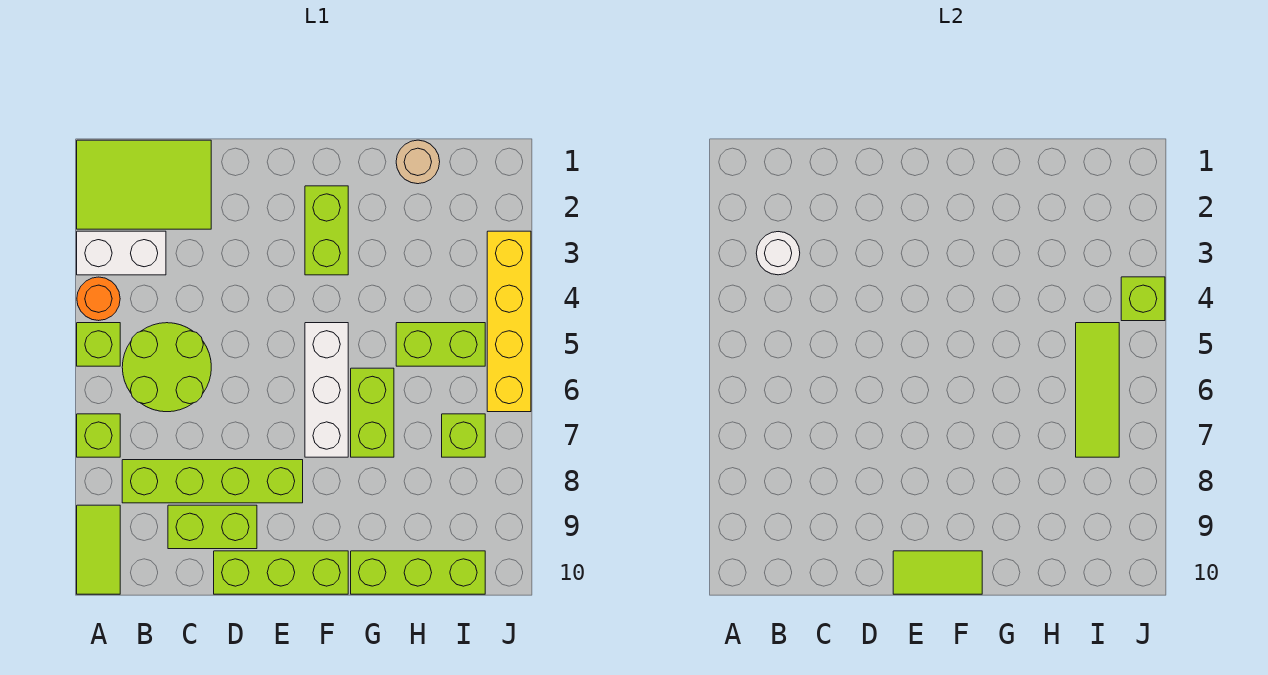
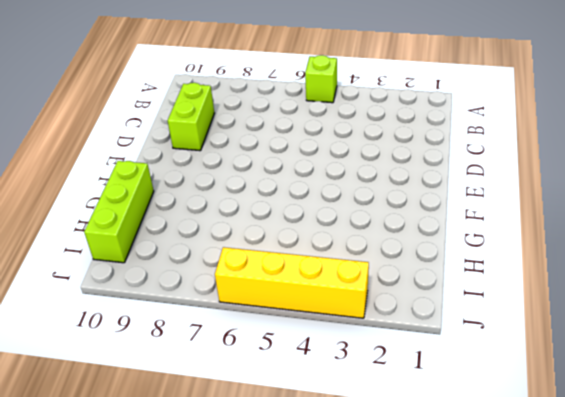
none -> lime tile A1:C2 level 1
none -> white brick A3:B3 level 1
none -> orange round brick A4 level 1

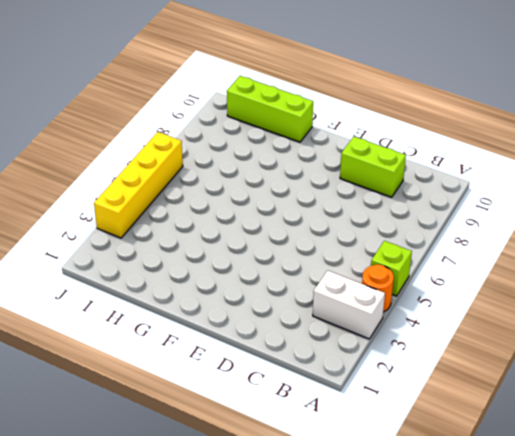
none -> lime tile A1:C2 level 1
none -> lime brick A7 level 1
none -> lime tile A9:A10 level 1

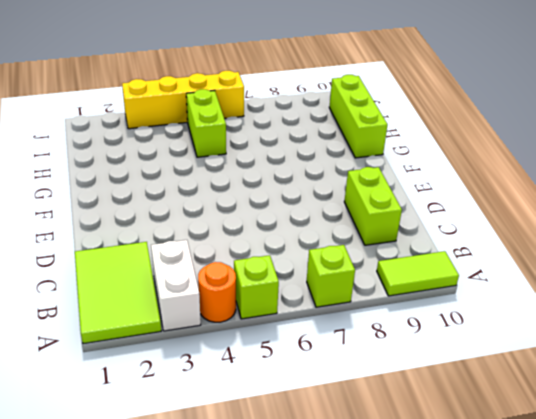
none -> lime round brick B5:C6 level 1
none -> lime brick B8:E8 level 1
none -> lime brick D10:F10 level 1

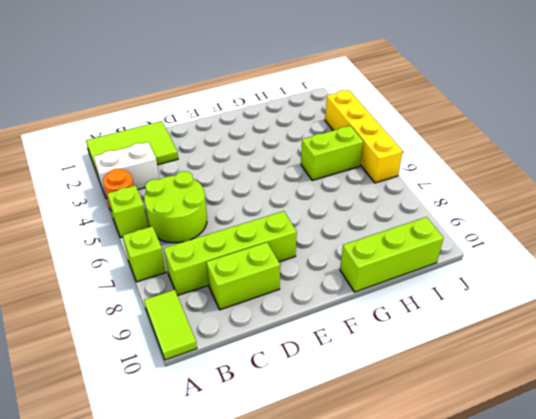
none -> lime brick D10:F10 level 1
none -> lime brick F2:F3 level 1
none -> white brick F5:F7 level 1

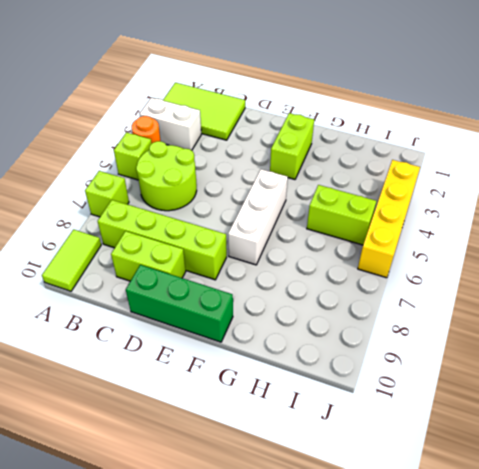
green brick D10:F10 level 1 -> lime brick D10:F10 level 1
none -> lime brick G6:G7 level 1
none -> lime brick G10:I10 level 1
none -> tan round brick H1 level 1

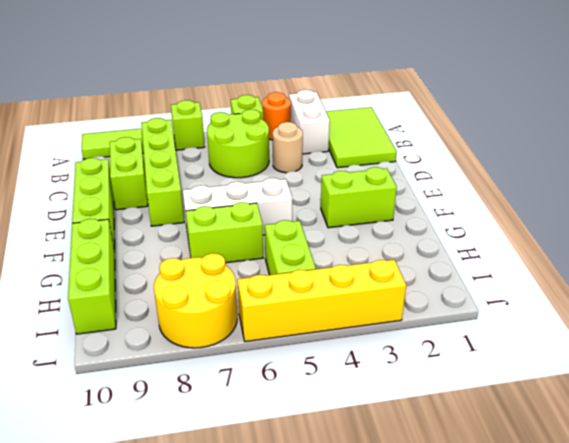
tan round brick C4 level 1 -> tan round brick H1 level 1
yellow round brick I7:J8 level 1 -> lime brick I7 level 1
none -> white round brick B3 level 2
none -> lime tile E10:F10 level 2
none -> lime tile I5:I7 level 2

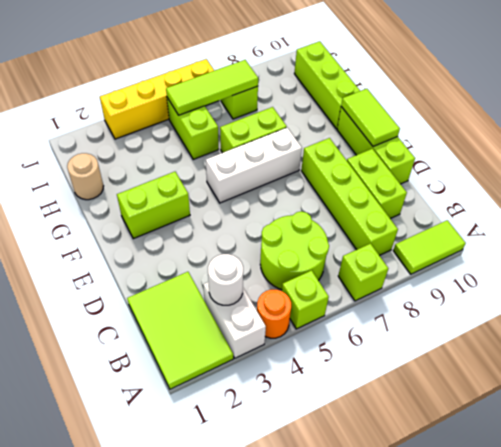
none -> lime brick J4 level 2

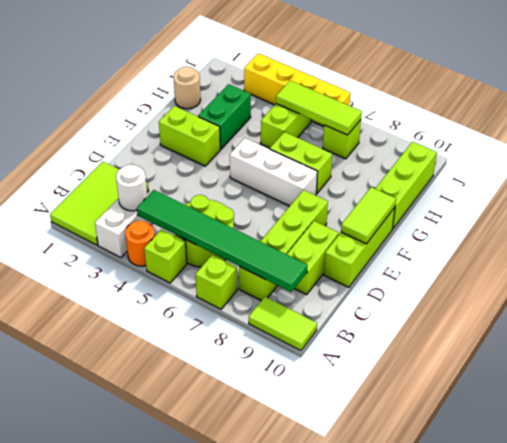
green tile B4:B9 level 2 -> none
green brick G3:H3 level 1 -> none
none -> lime brick J4 level 2

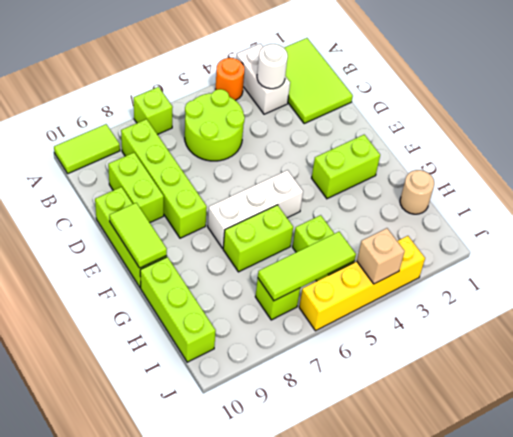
tan brick J4 level 2 -> lime brick J4 level 2
none -> lime brick A5 level 1

